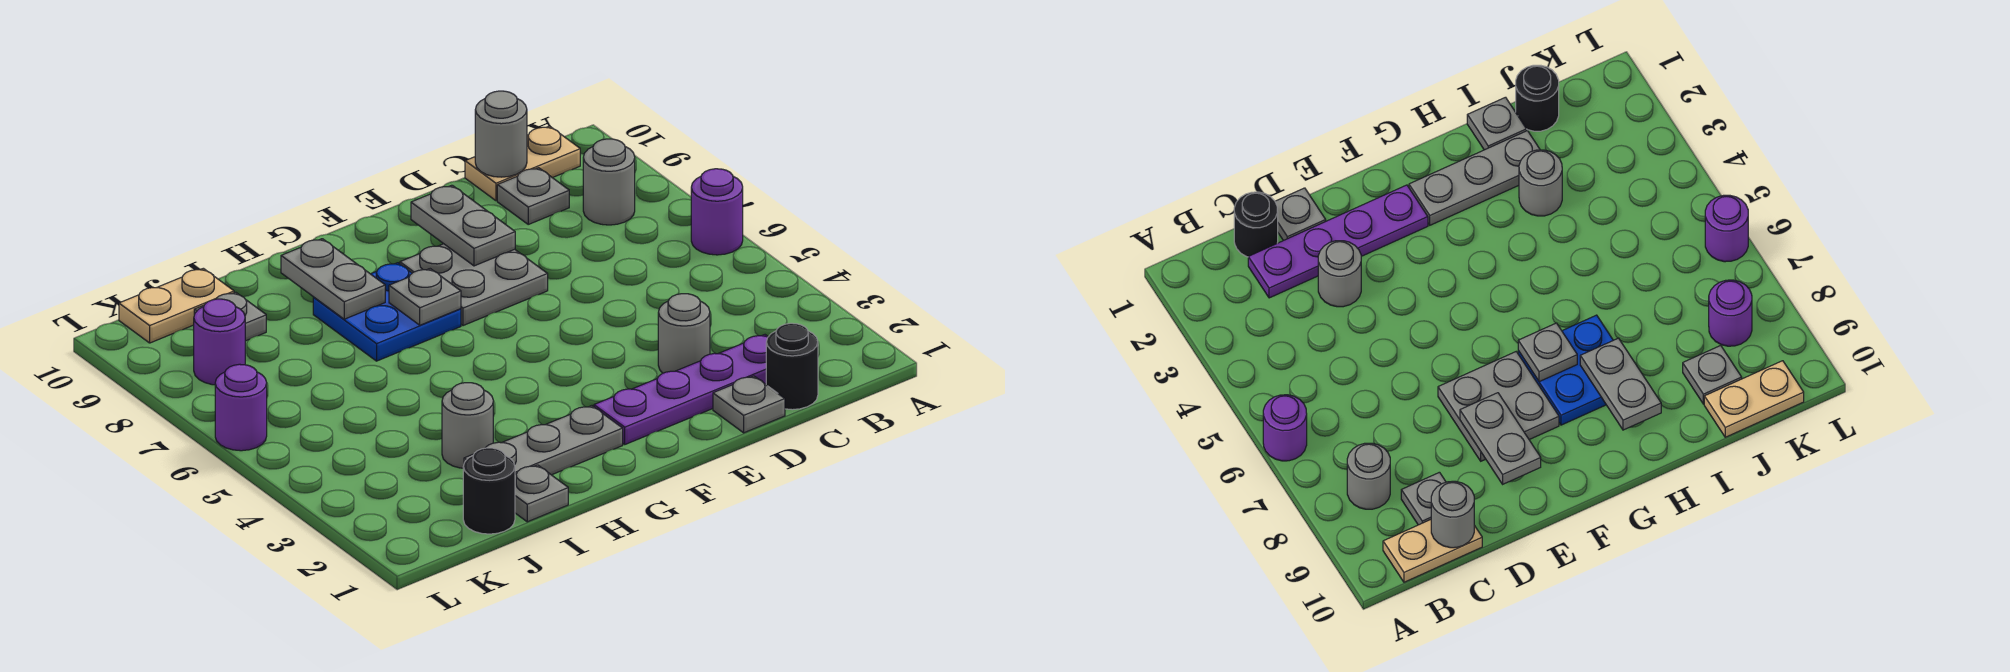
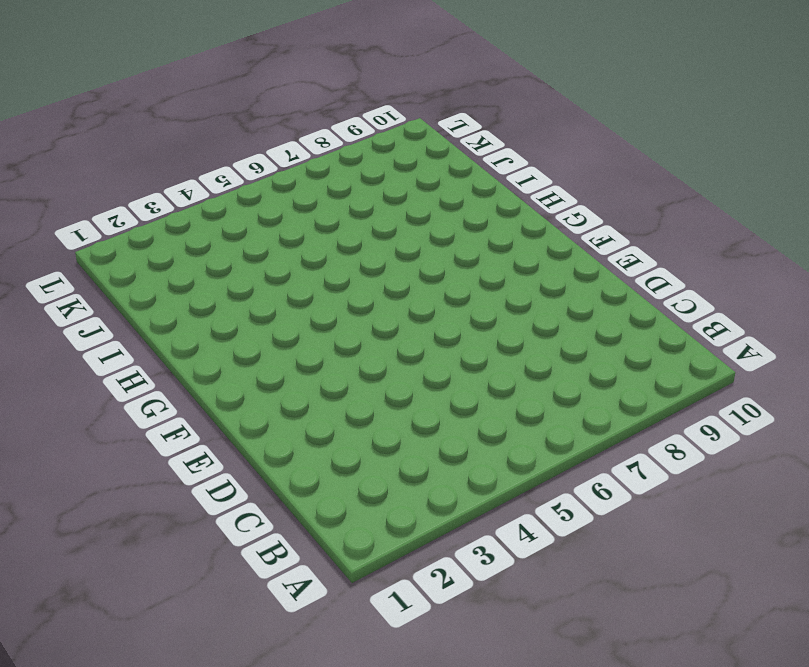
none -> purple round brick A6 level 1
none -> grey round brick B8 level 1
none -> tan plate B10:C10 level 1

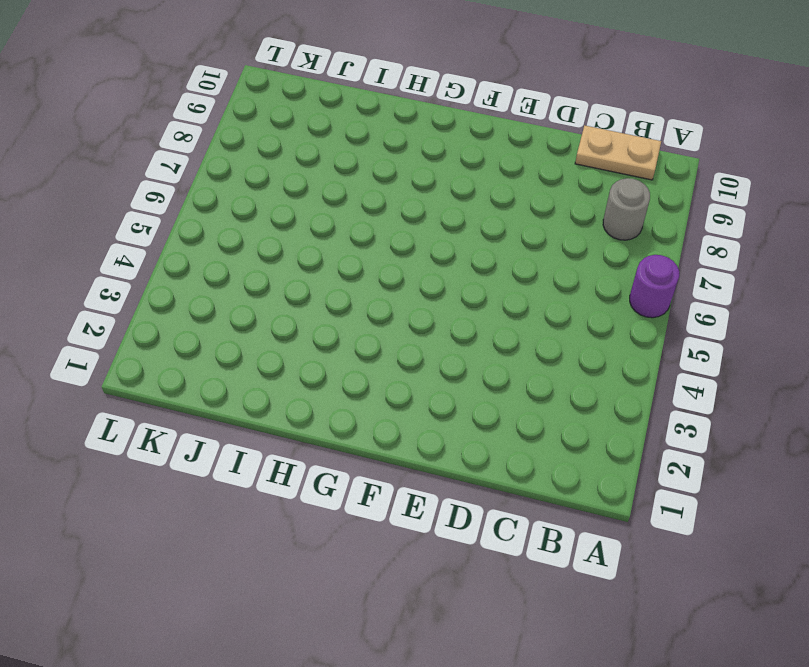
none -> black round brick C1 level 1
none -> purple plate C2:F2 level 1
none -> grey plate C9 level 1

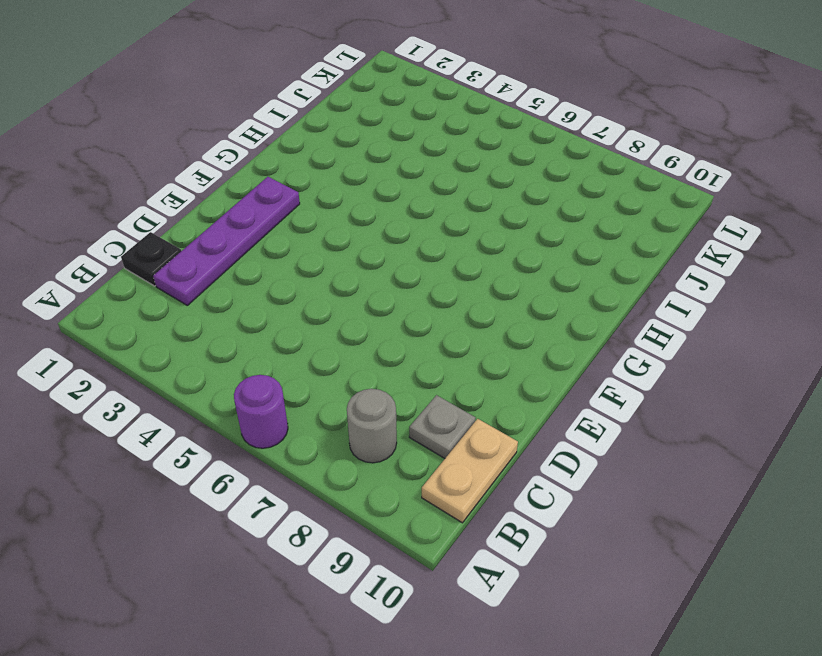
black plate C1 level 1 -> black round brick C1 level 1
none -> grey plate D1 level 1
none -> grey round brick D3 level 1
none -> grey plate E7:F8 level 1

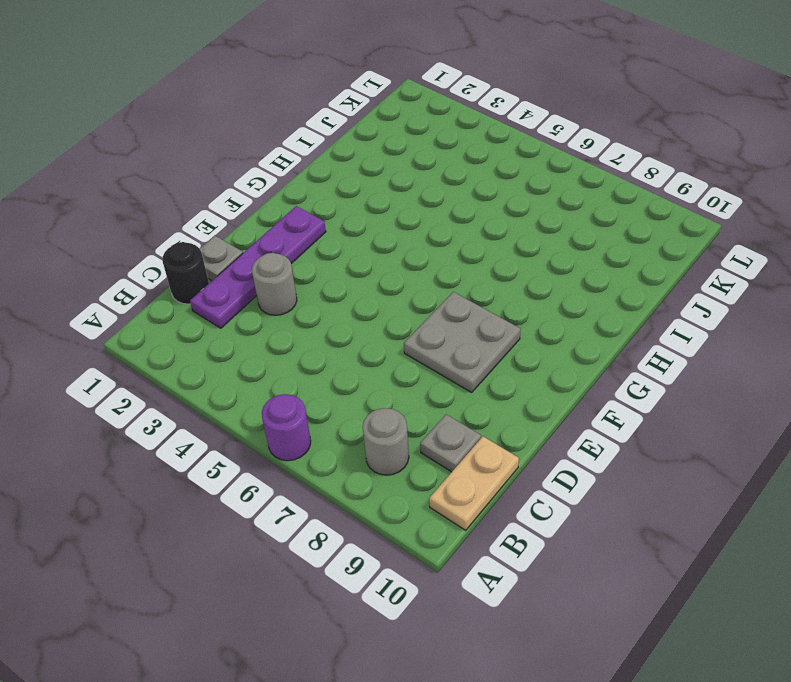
none -> grey plate G2:I2 level 1
none -> blue plate G7:H8 level 1
none -> grey plate I1 level 1

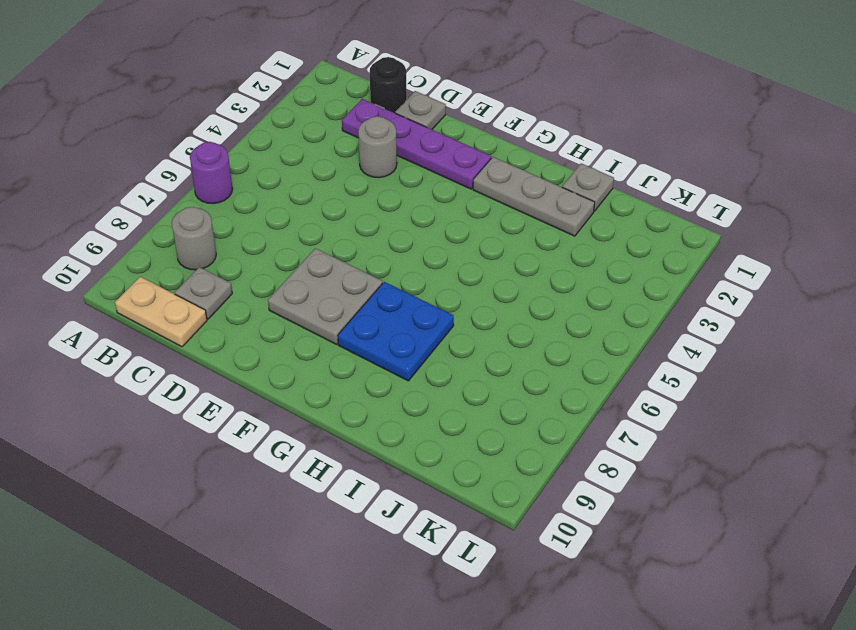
none -> grey round brick I3 level 1
none -> black round brick J1 level 1
none -> grey plate J9 level 1

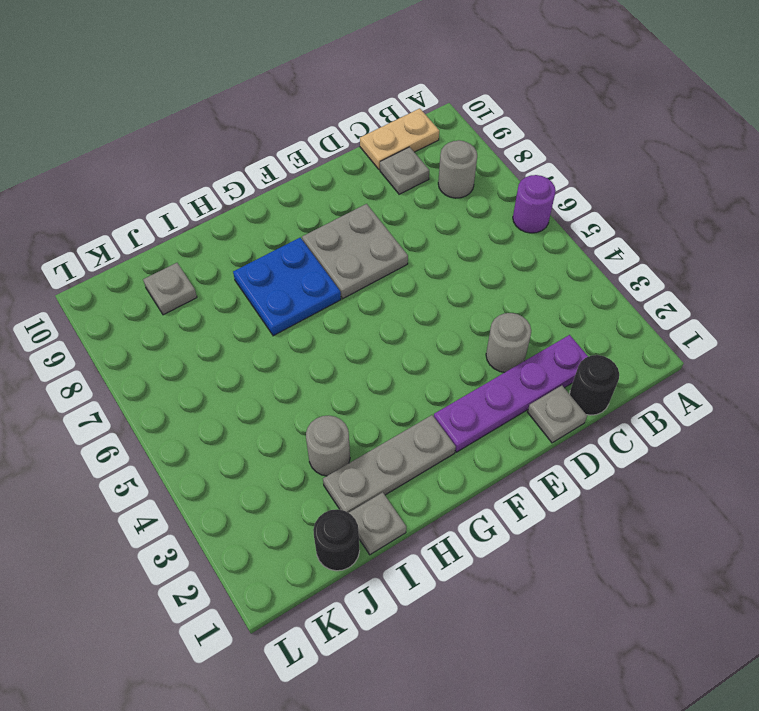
none -> tan plate J10:K10 level 1
none -> purple round brick K8 level 1
none -> purple round brick L6 level 1

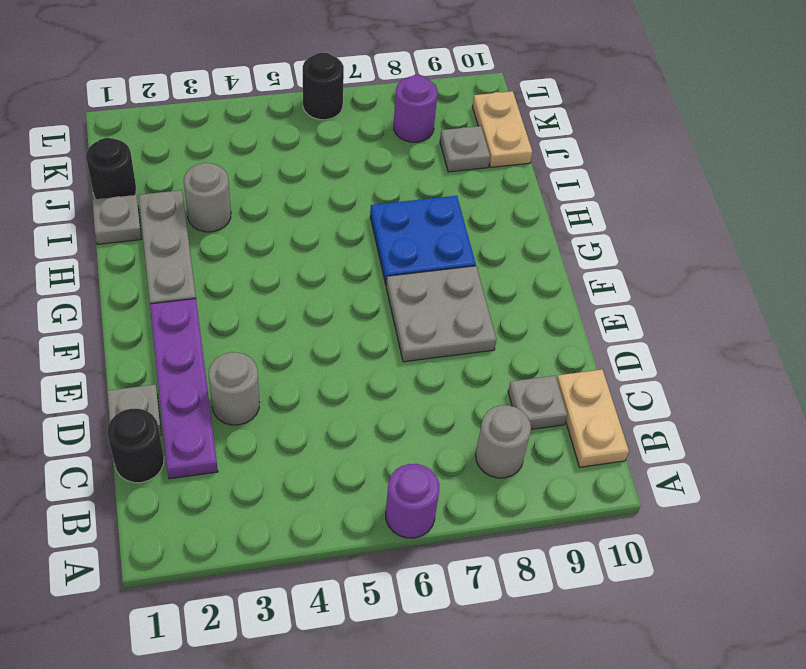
black round brick L6 level 1 -> purple round brick L6 level 1
none -> grey round brick C10 level 2
none -> grey plate E8:E9 level 2
none -> grey plate G7 level 2

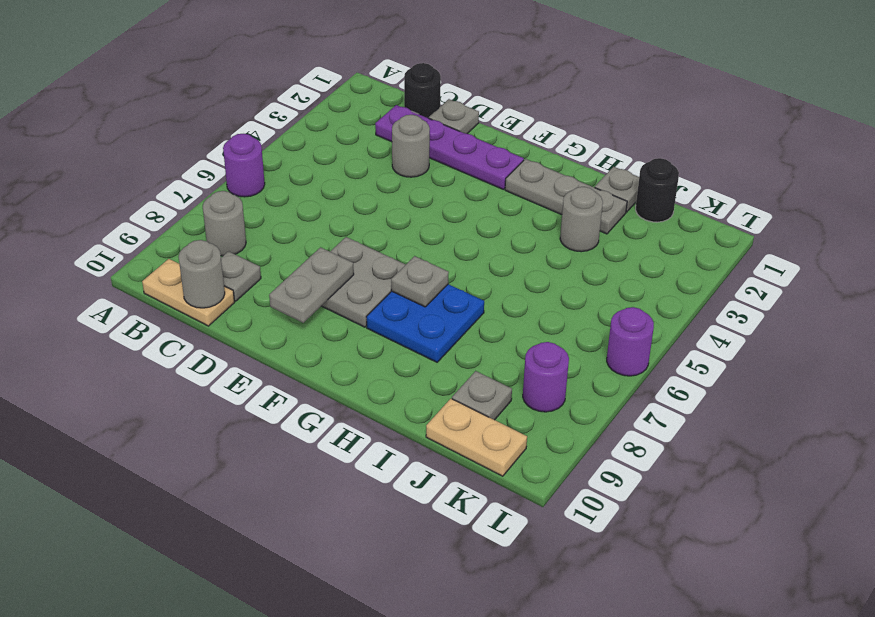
none -> grey plate H8:H9 level 2

